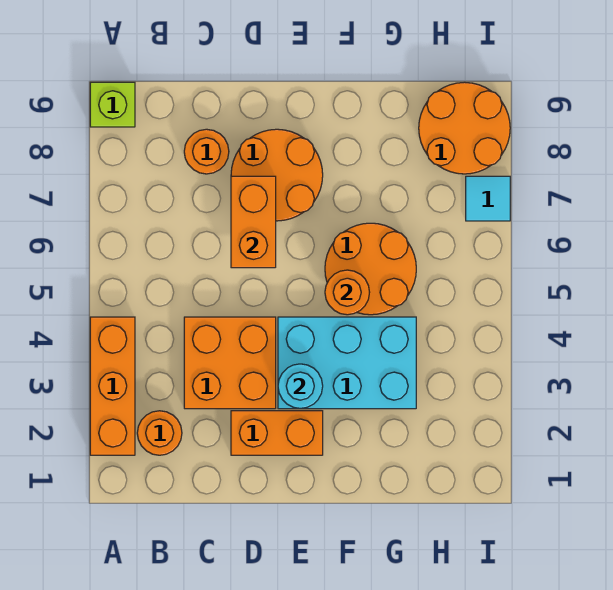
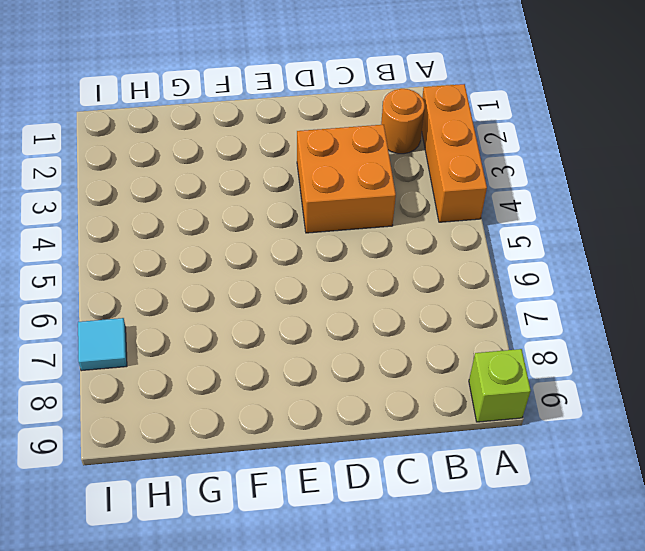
none -> orange round brick C8 level 1
none -> orange brick D2:E2 level 1
none -> orange round brick D7:E8 level 1

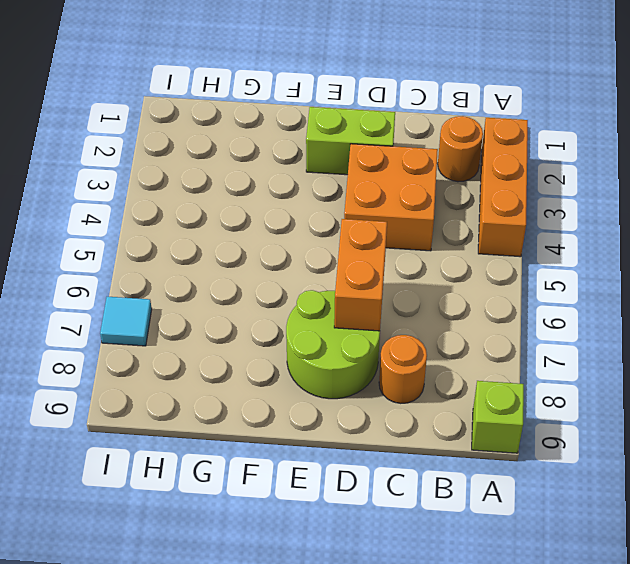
lime brick D2:E2 level 1 -> orange brick D2:E2 level 1
lime round brick D7:E8 level 1 -> orange round brick D7:E8 level 1
none -> cyan brick E3:G4 level 1
none -> orange round brick F5:G6 level 1
none -> orange round brick H8:I9 level 1

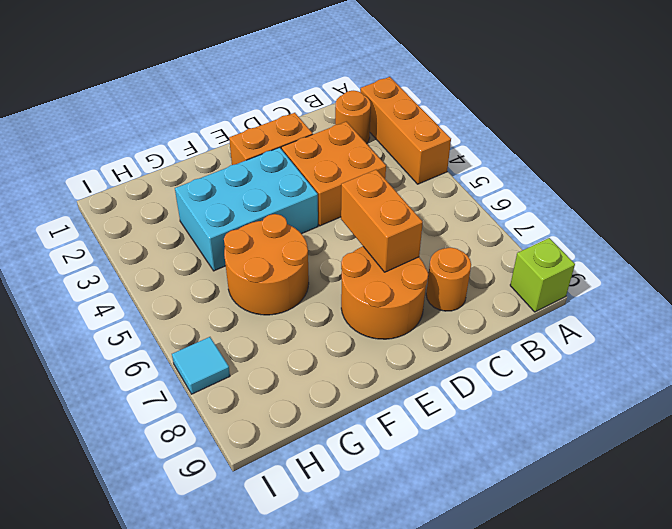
none -> orange round brick H8:I9 level 1
none -> cyan round brick E3 level 2
none -> orange round brick F5 level 2

